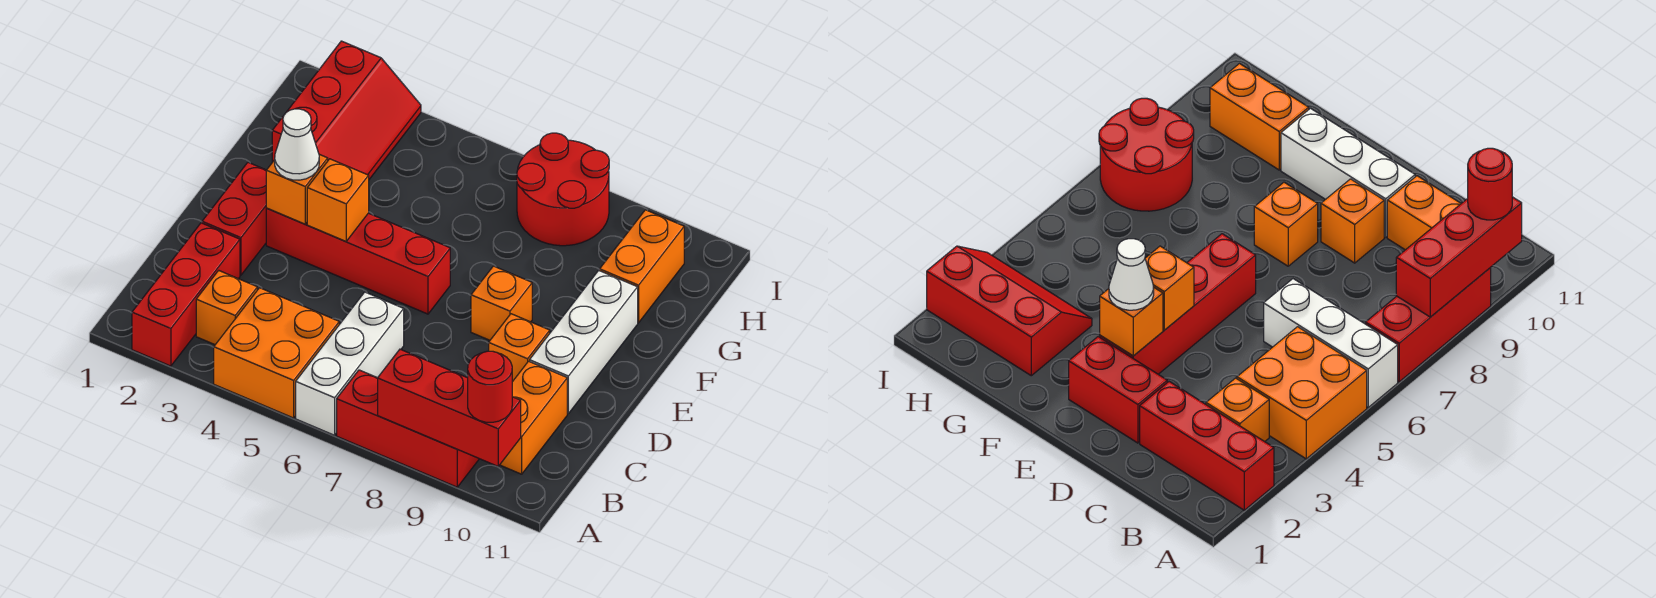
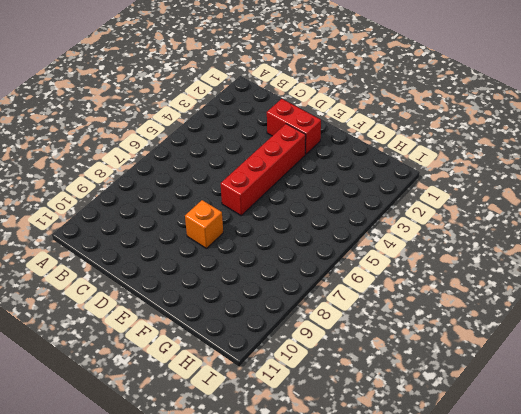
none -> red brick A2:C2 level 1
none -> orange brick A4:B5 level 1
none -> white brick A6:C6 level 1

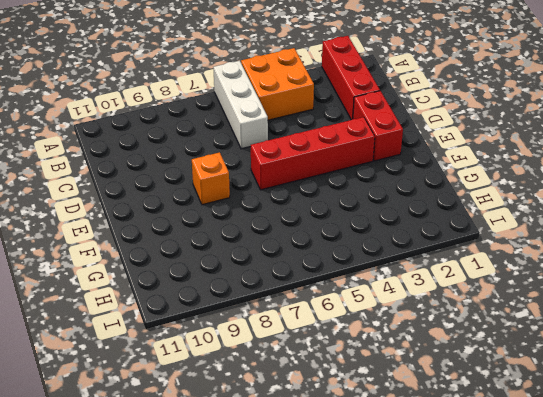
none -> red brick A7:A9 level 1
none -> orange brick B3 level 1
none -> orange brick B10:C10 level 1

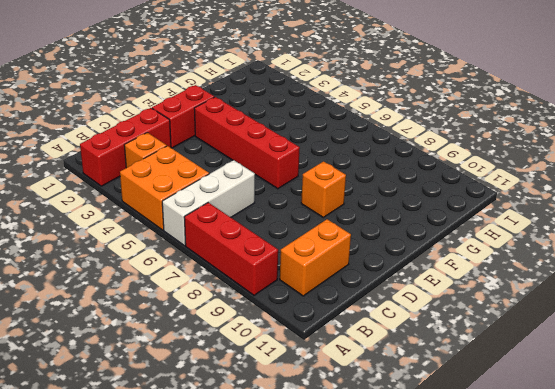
none -> orange brick D9 level 1
none -> white brick D10:F10 level 1
none -> red slope G2:I3 level 1 top 2

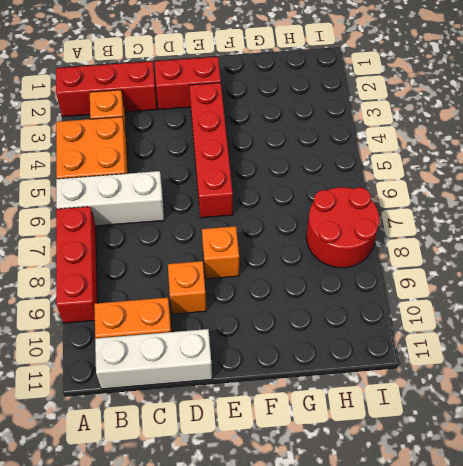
white brick B11:D11 level 1 -> white brick D10:F10 level 1
none -> red slope G2:I3 level 1 top 2
none -> orange brick G10:H10 level 1
none -> red brick A8:A10 level 2

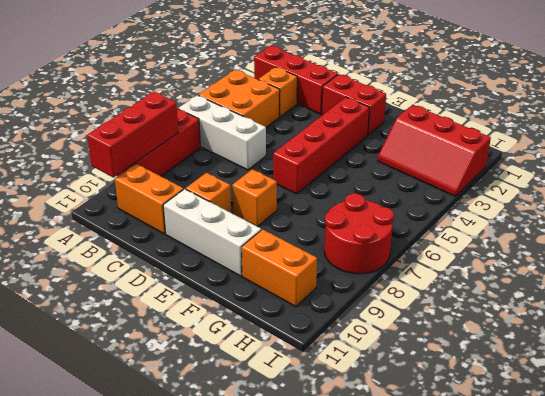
none -> orange brick E3 level 2
none -> orange brick E4 level 2
none -> red round brick A10 level 3

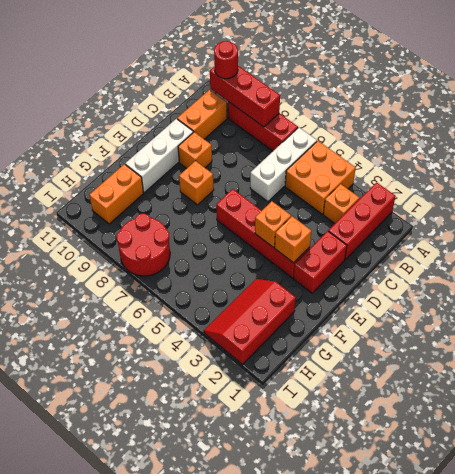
none -> white cone E3 level 3

